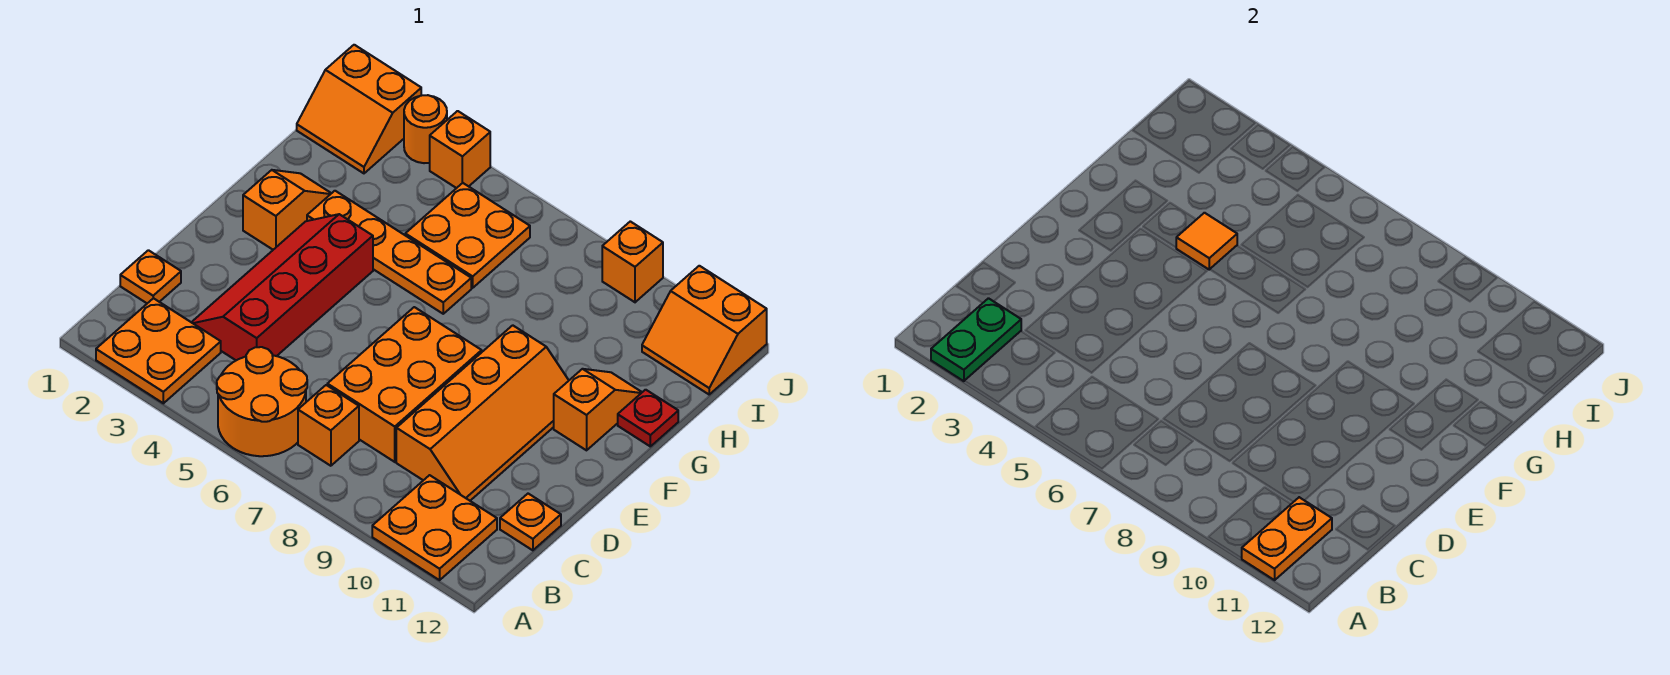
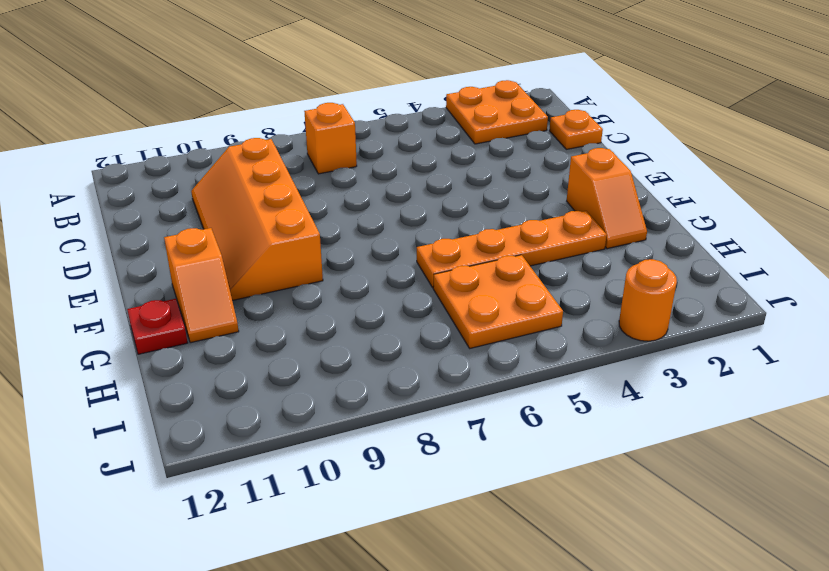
none -> orange round brick A5:B6 level 1
none -> orange plate A10:B11 level 1
none -> red slope C3:F4 level 1 top 4

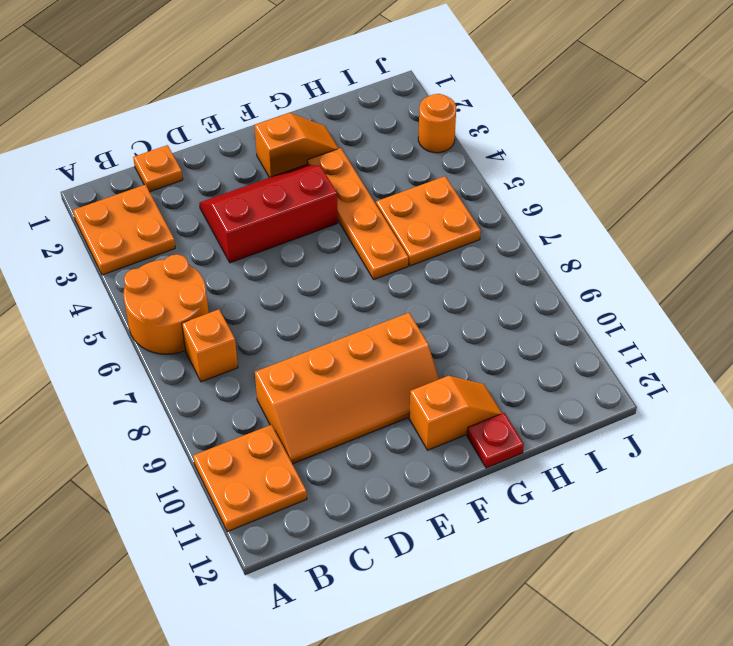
red slope D3:F4 level 1 top 4 -> red slope C3:F4 level 1 top 4
none -> orange brick C7:E8 level 1
none -> orange plate C12 level 1
none -> orange slope I1:J2 level 1 top J

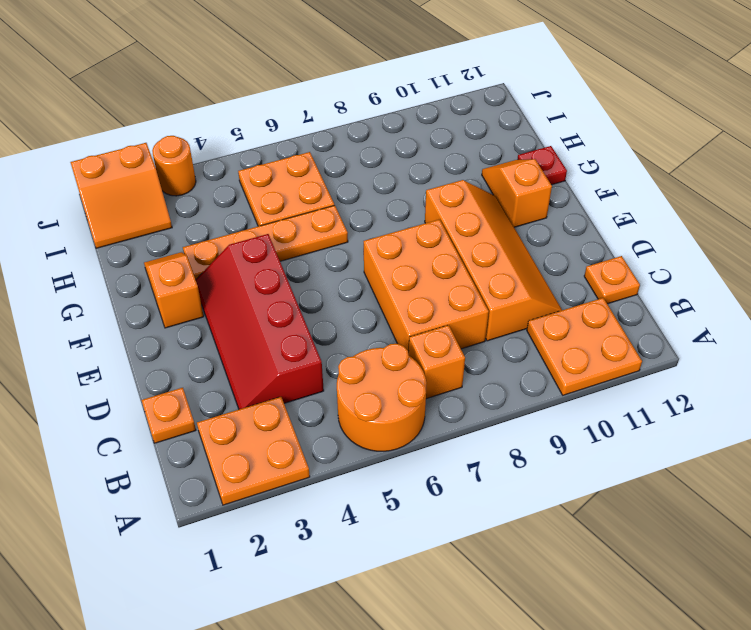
none -> orange slope I11:J12 level 1 top J
none -> orange brick J4 level 1
none -> orange brick J9 level 1

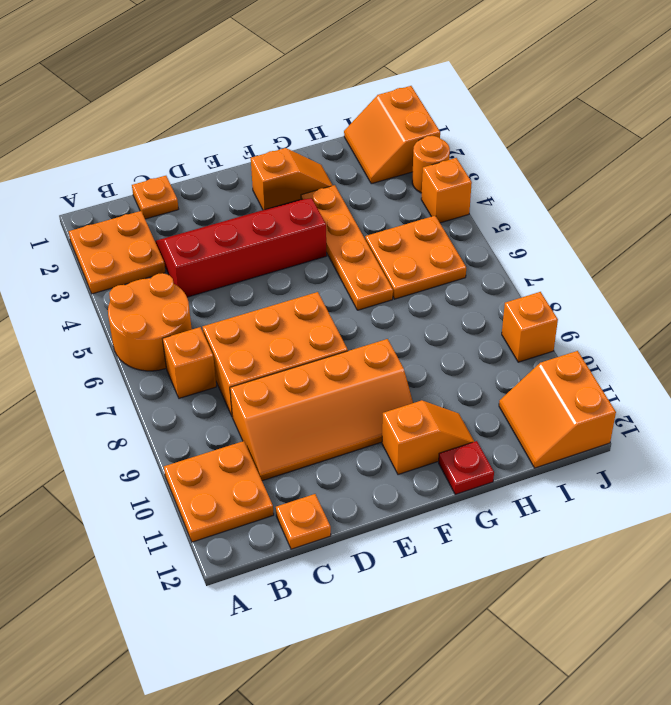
none -> green plate A2:B2 level 2
none -> orange plate A11:B11 level 2
none -> orange tile G4 level 2

